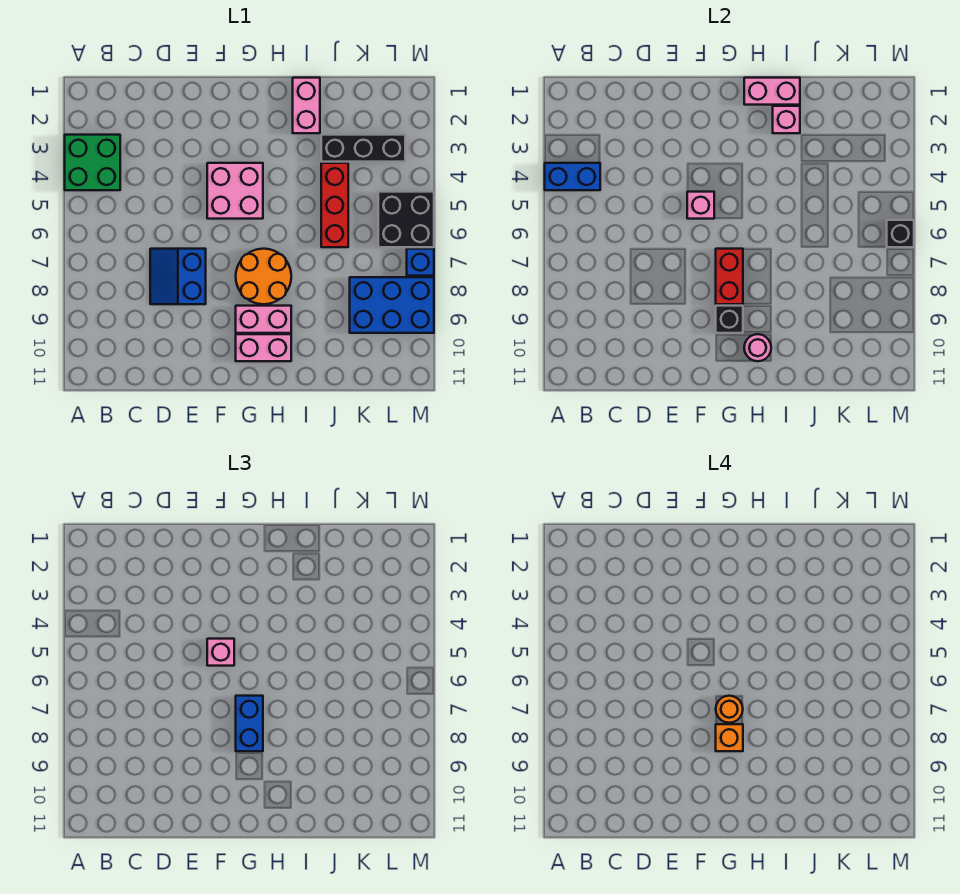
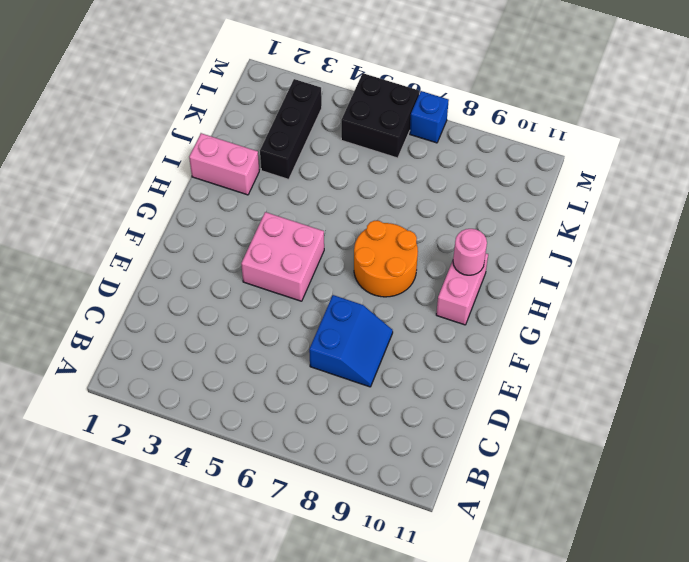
blue slope D7:E8 level 1 top 7 -> blue slope D7:E8 level 1 top E
none -> green brick A3:B4 level 1
none -> pink brick G9:H9 level 1
none -> red brick J4:J6 level 1

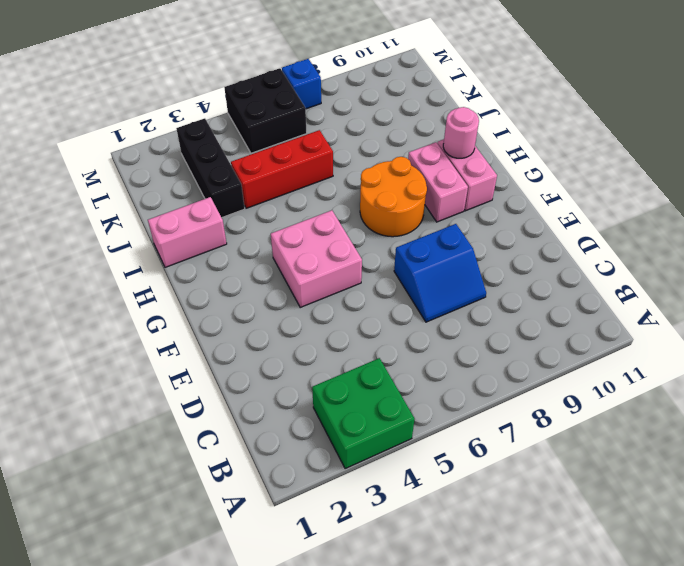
none -> blue brick K8:M9 level 1
none -> blue brick A4:B4 level 2
none -> pink brick F5 level 2

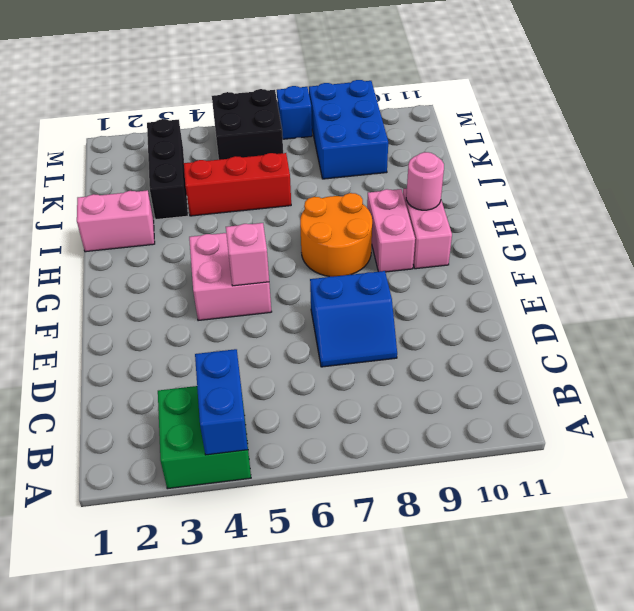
none -> red brick G7:G8 level 2
none -> black brick G9 level 2
none -> pink brick H1:I1 level 2

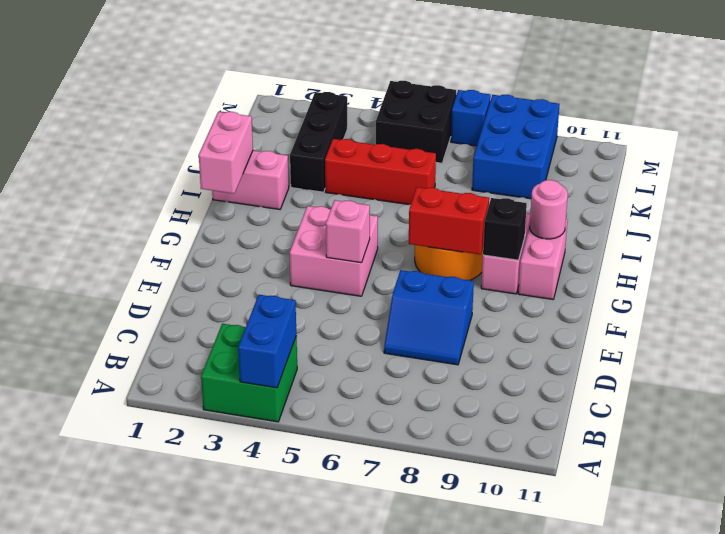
none -> pink brick I2 level 2
none -> black brick M6 level 2
none -> pink brick F5 level 3

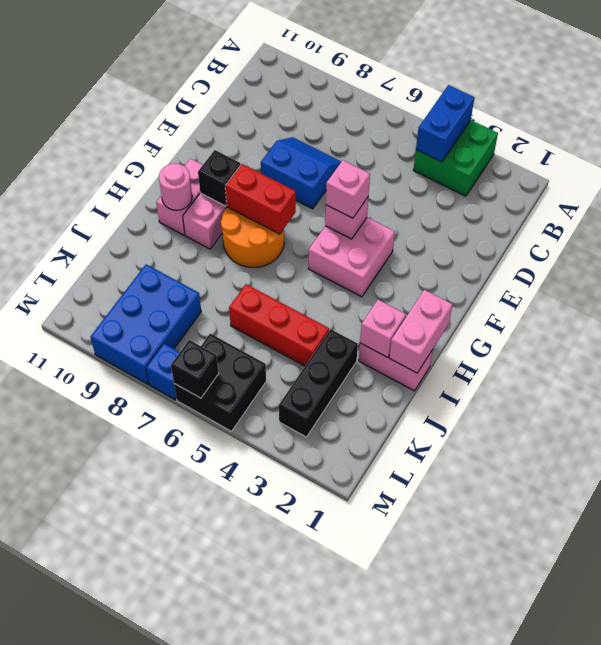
none -> blue brick G7:G8 level 3
none -> orange round brick G7 level 4
none -> orange brick G8 level 4

